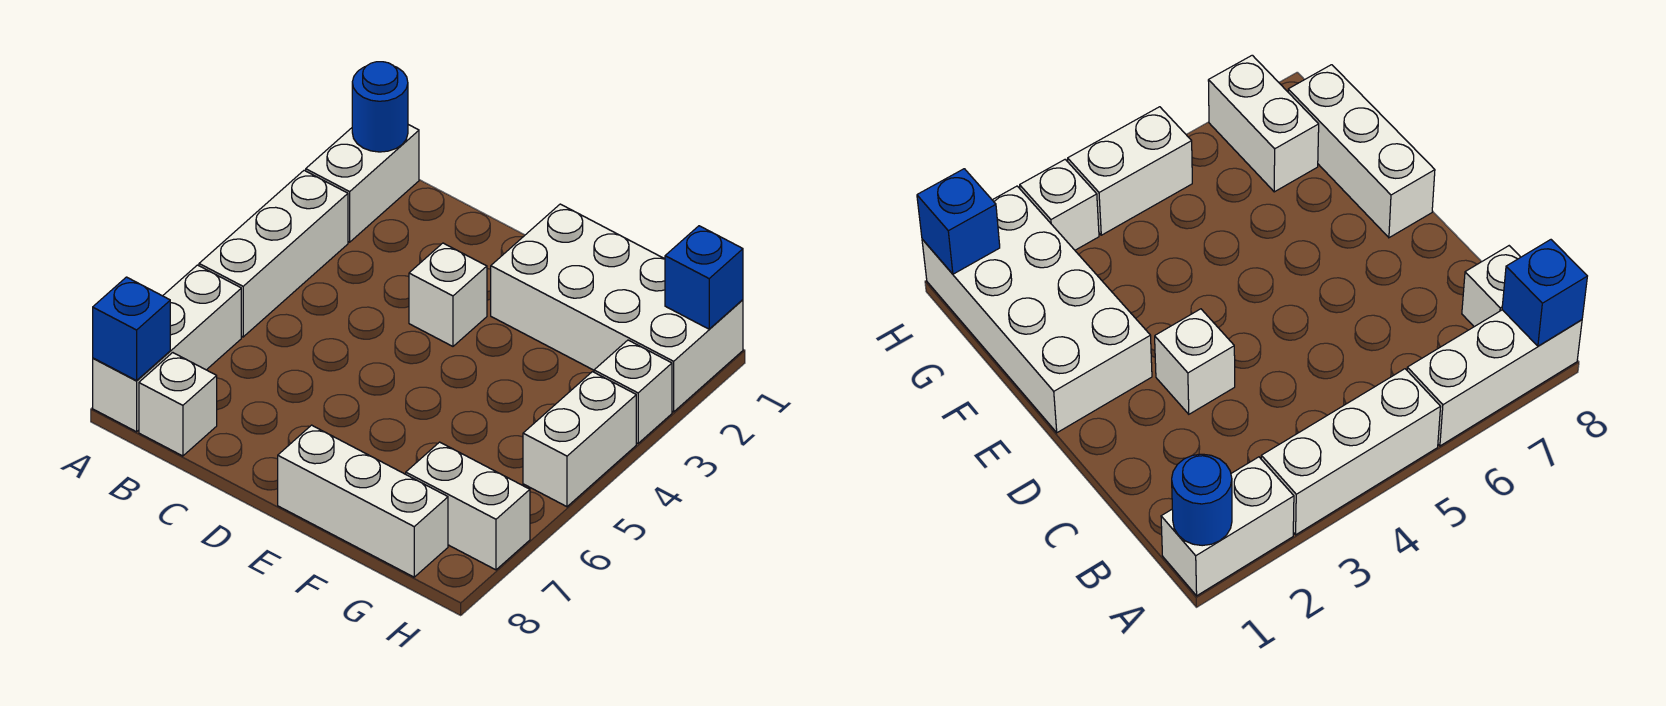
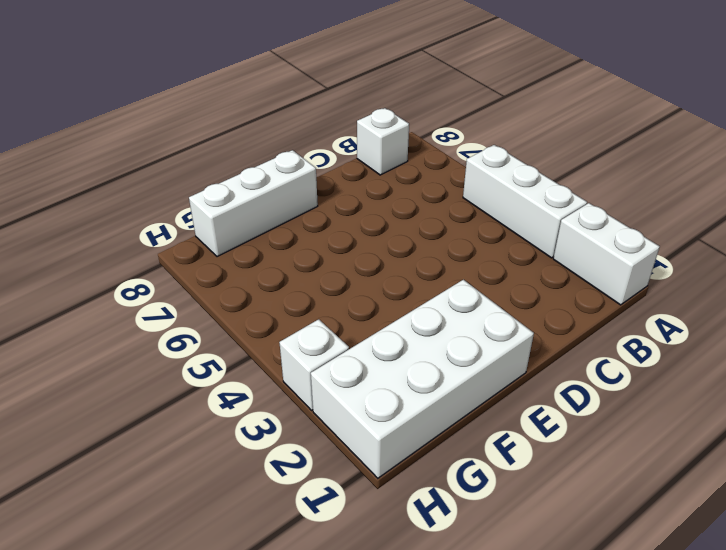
none -> white brick A6:A8 level 1
none -> white brick D3 level 1
none -> white brick G7:H7 level 1

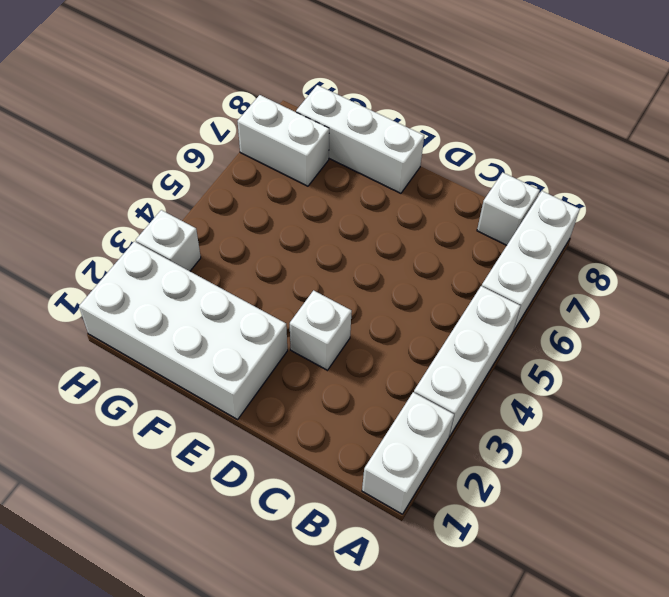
none -> white brick H4:H5 level 1
none -> blue round brick A1 level 2
none -> blue brick A8 level 2

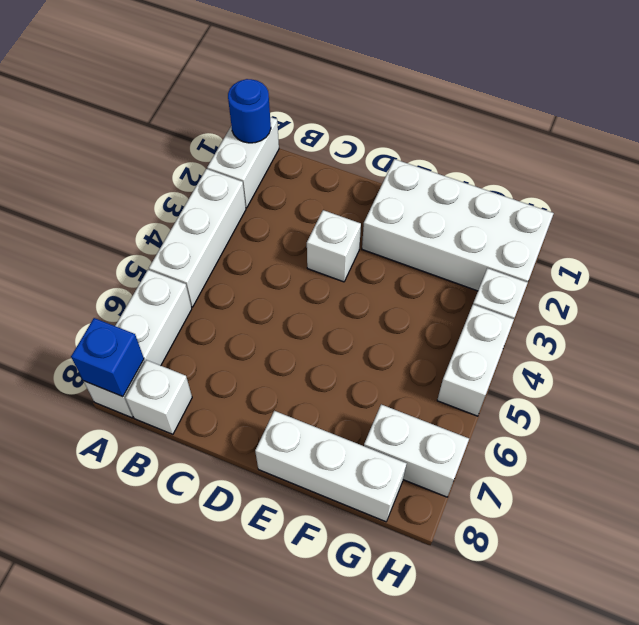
none -> blue brick H1 level 2

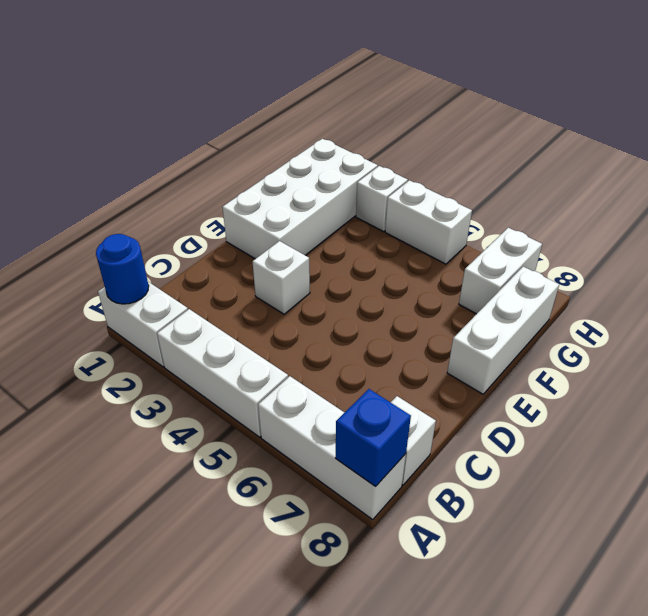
none -> blue brick H1 level 2

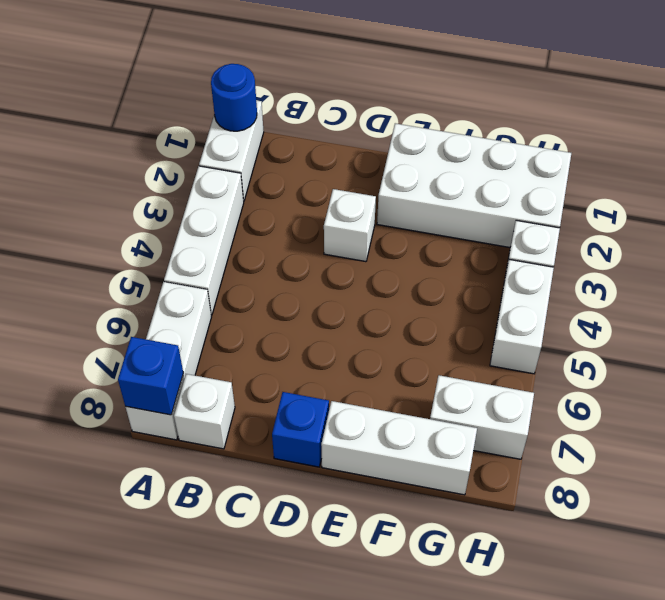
blue brick D8 level 1 -> blue brick H1 level 2

